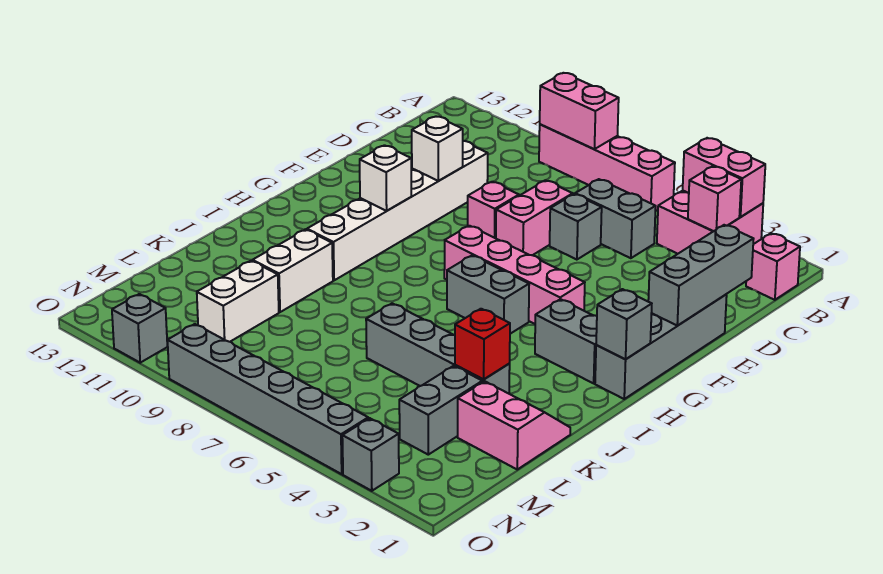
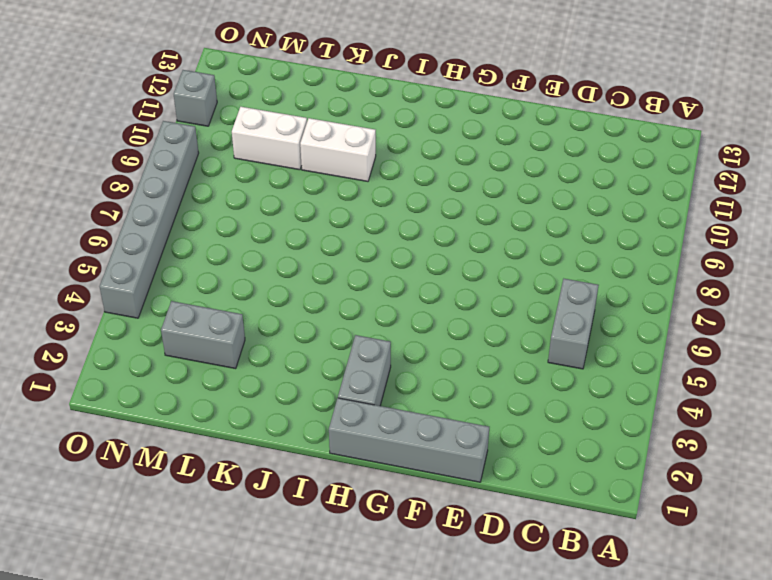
none -> pink brick A3:B4 level 1
none -> pink brick A6:A9 level 1
none -> pink brick B1 level 1

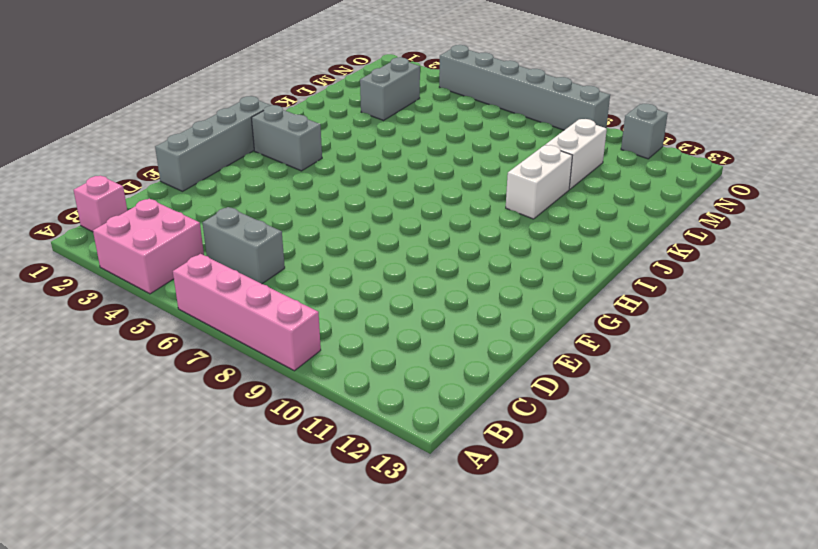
none -> grey brick D6 level 1
none -> pink brick D7:E7 level 1
none -> white brick D10:I10 level 1

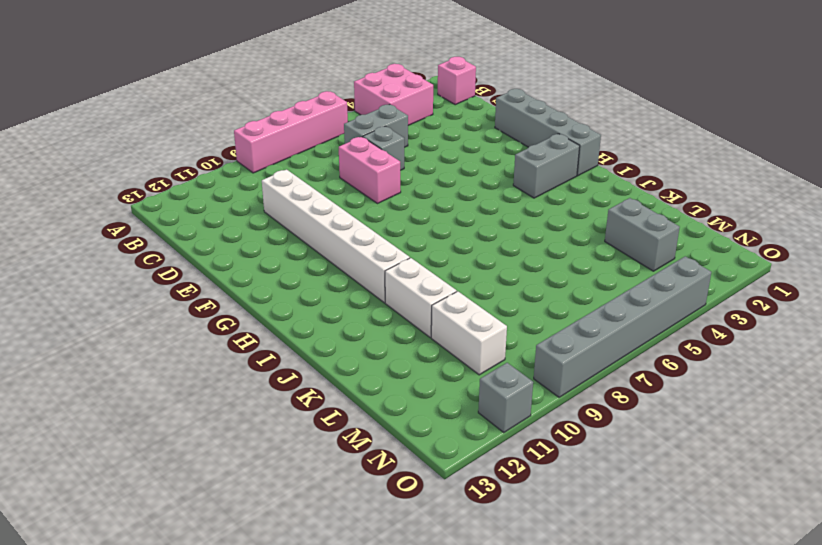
none -> pink brick E8 level 1
none -> pink brick G4:G7 level 1
none -> grey brick H5:H6 level 1

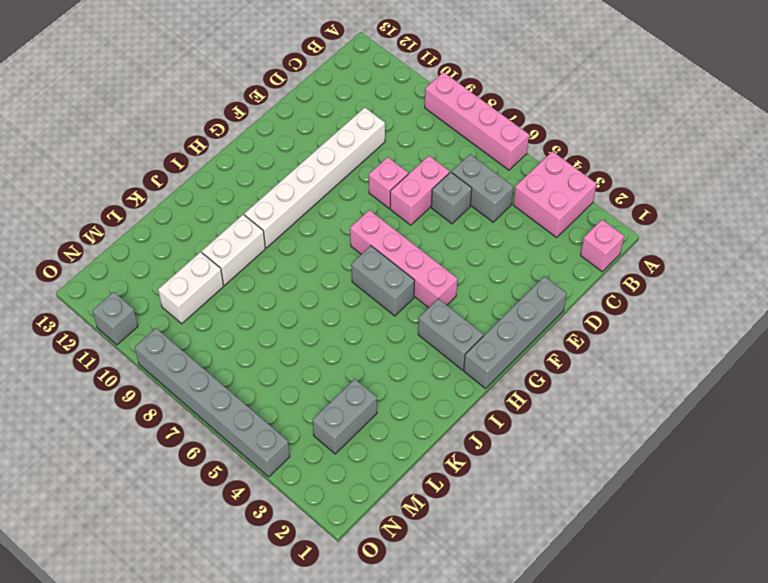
none -> pink slope K1:L2 level 1 top L
none -> grey brick K3:K6 level 1
none -> grey brick O3 level 1

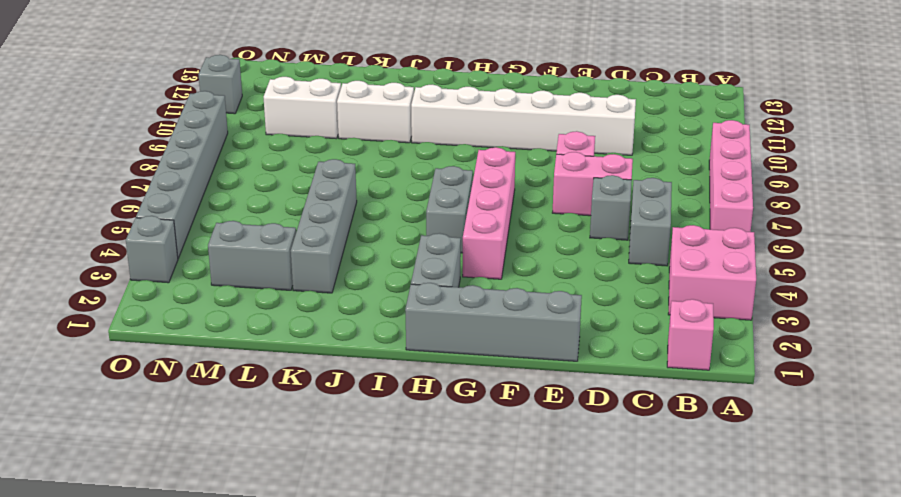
none -> pink slope K1:L2 level 1 top L
none -> pink brick A3:A4 level 2
none -> pink brick A8:A9 level 2

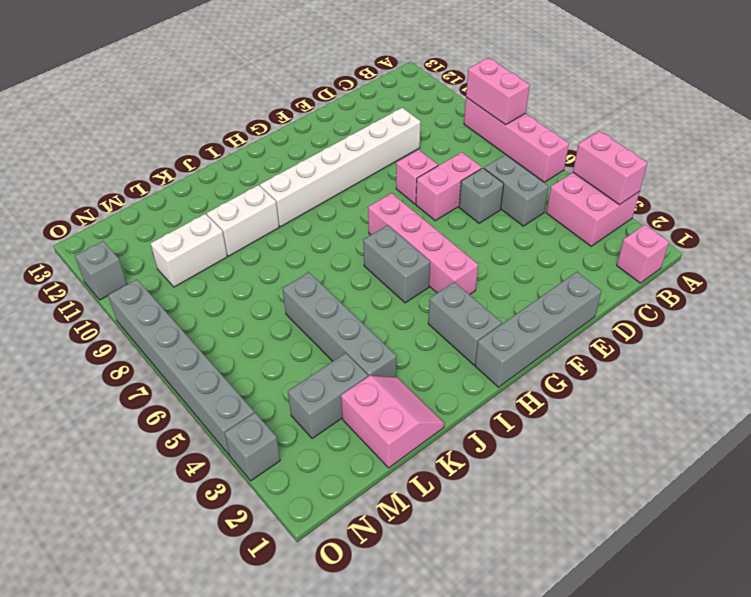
none -> pink brick B3 level 2
none -> grey brick D1:F1 level 2
none -> white brick E10 level 2

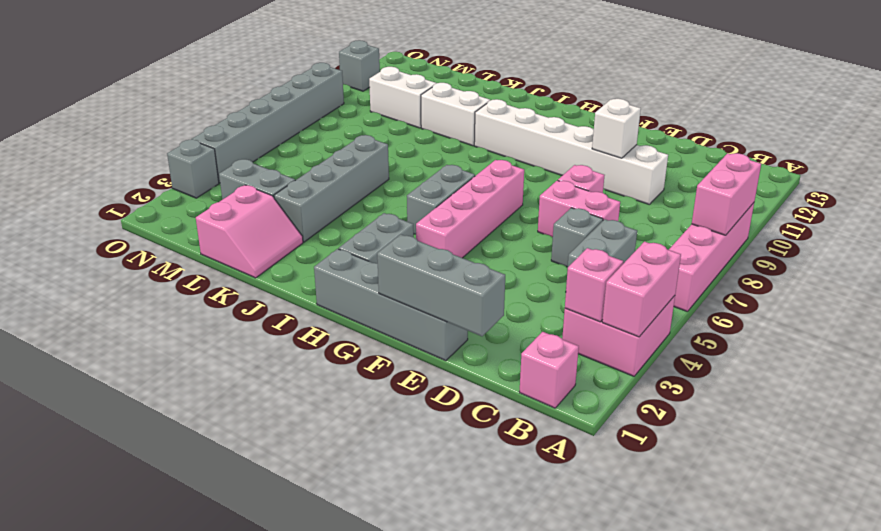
none -> white brick G10 level 2
none -> grey brick H1 level 2
none -> red brick K3 level 2

